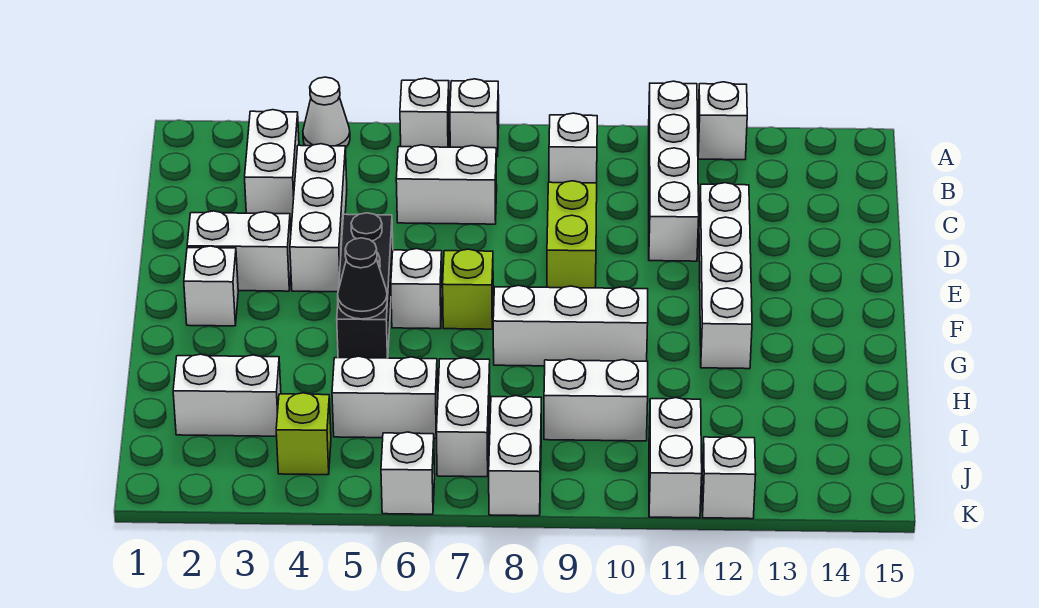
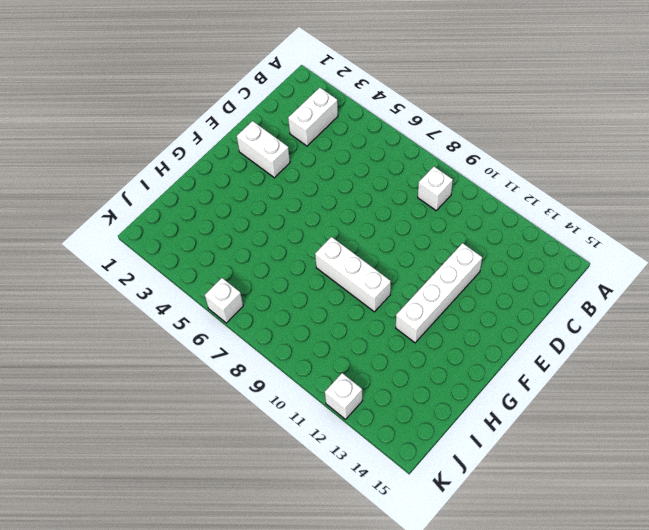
none -> white cone A4 level 1
none -> white brick A6 level 1
none -> white brick A7 level 1

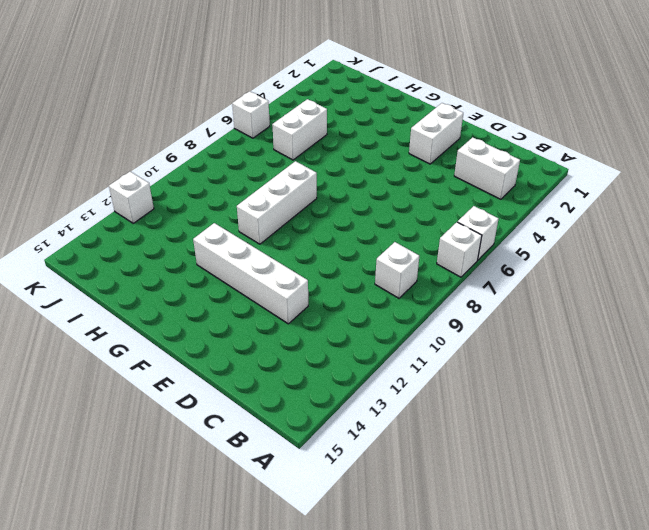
none -> white cone A4 level 1
none -> white brick A11:D11 level 1
none -> white brick A12 level 1

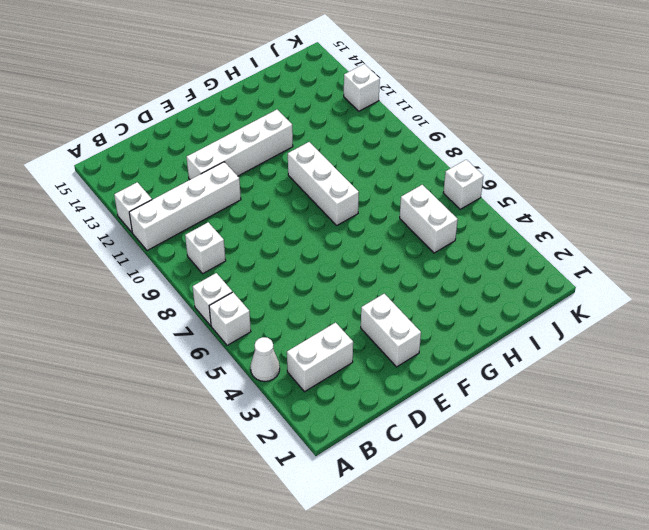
none -> white brick C4:E4 level 1
none -> white brick C6:C7 level 1
none -> lime brick D9:E9 level 1

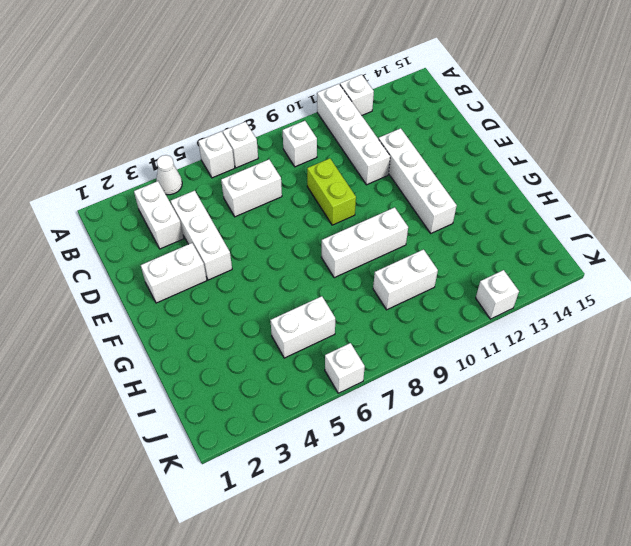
none -> black brick E5:G5 level 1
none -> white brick F2 level 1
none -> white brick F6 level 1

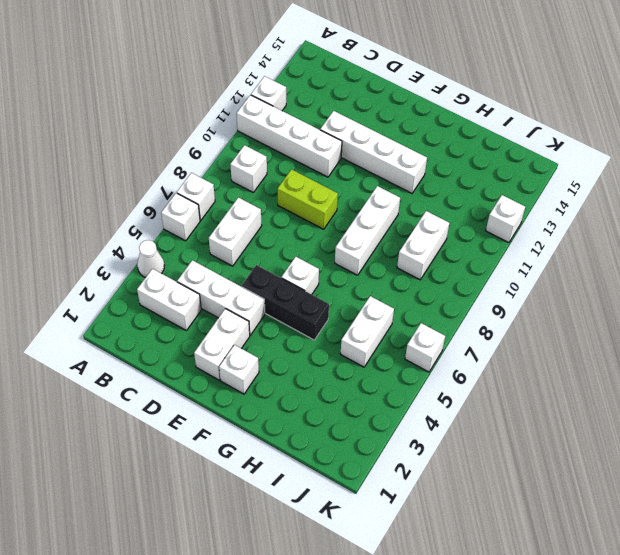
none -> lime brick F7 level 1
none -> white brick I2:I3 level 1
none -> white brick I7:J7 level 1

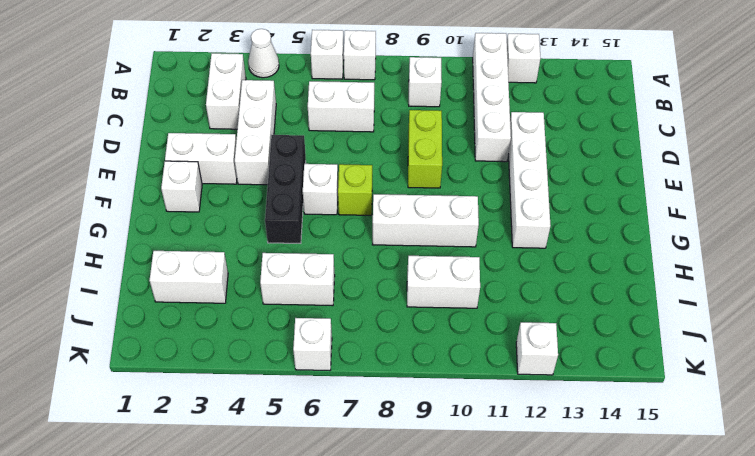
none -> white brick I7:J7 level 1
none -> lime brick J4 level 1
none -> white brick J8:K8 level 1

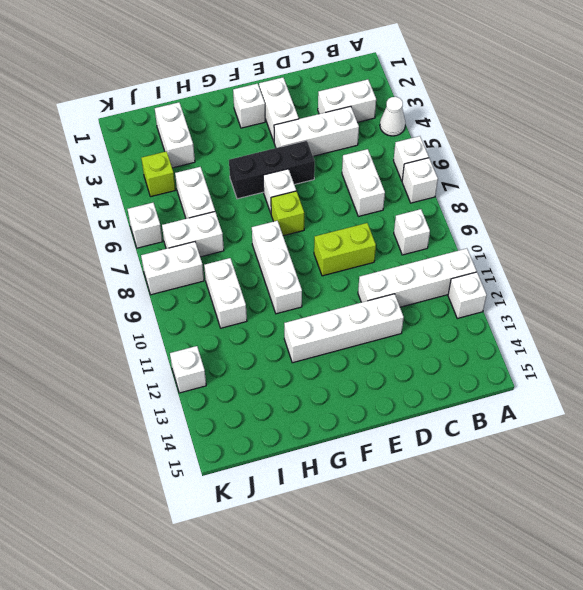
none -> white brick J11:K11 level 1
none -> black cone G5 level 2

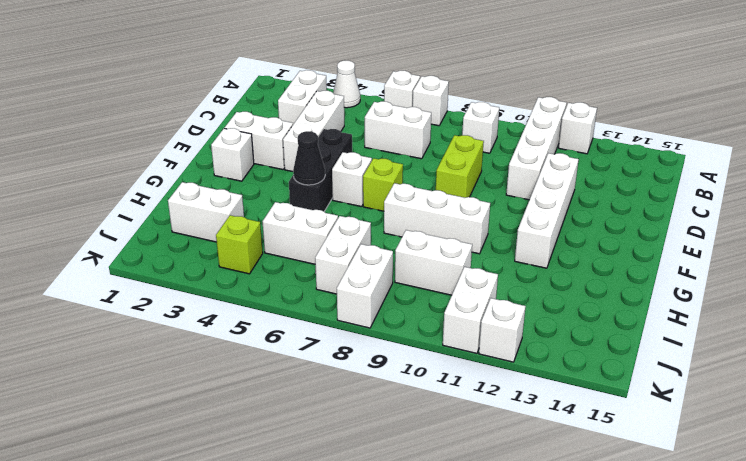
none -> white brick K6 level 1

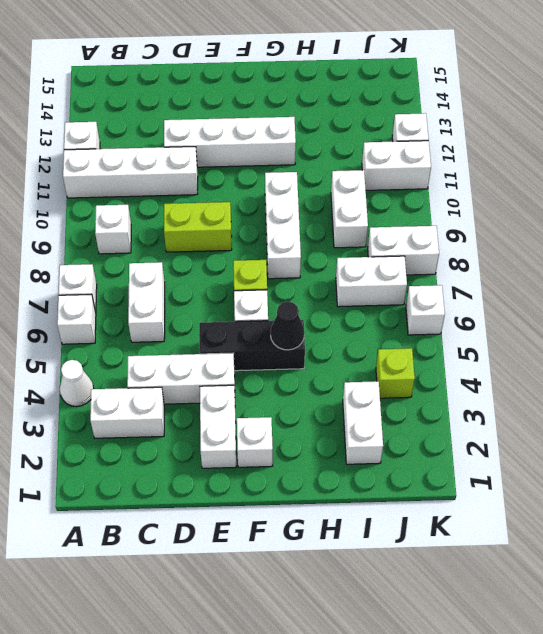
none -> white brick I5:I6 level 1

